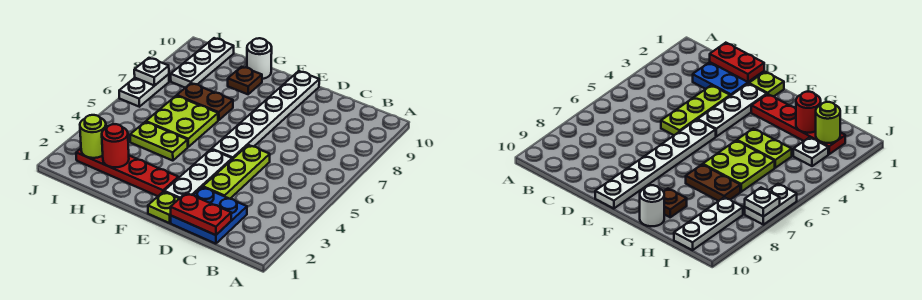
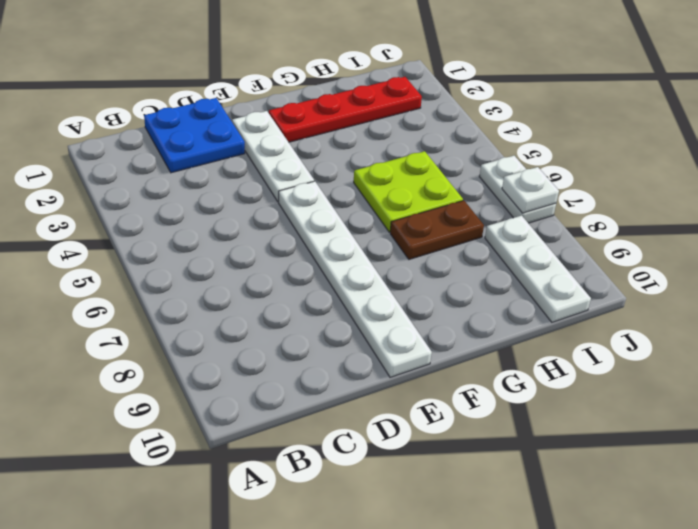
none -> lime plate D3:D5 level 1
none -> lime plate E1 level 1
none -> lime plate G4:H4 level 1

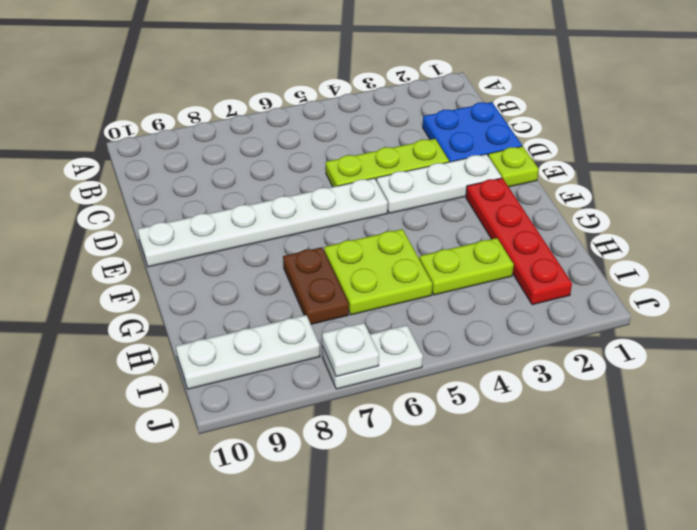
lime plate H3:H4 level 1 -> lime plate G4:H4 level 1
none -> brown plate G9 level 1
none -> white round brick G10 level 1
none -> white plate I3 level 1

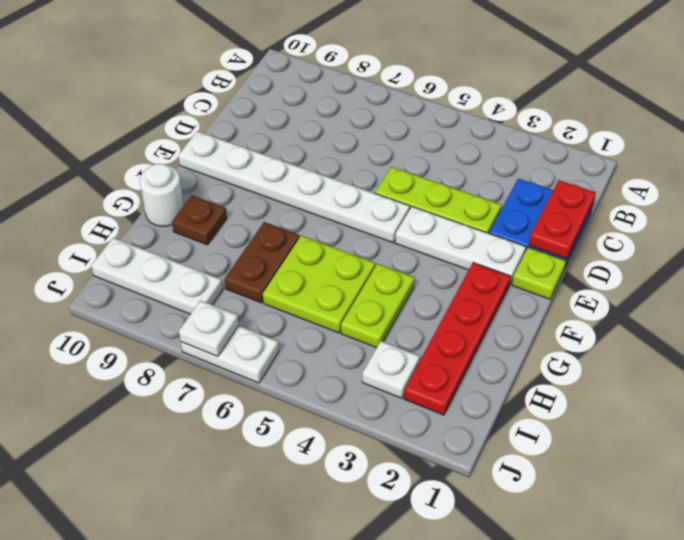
none -> red round brick H2 level 2
none -> lime round brick I2 level 2

